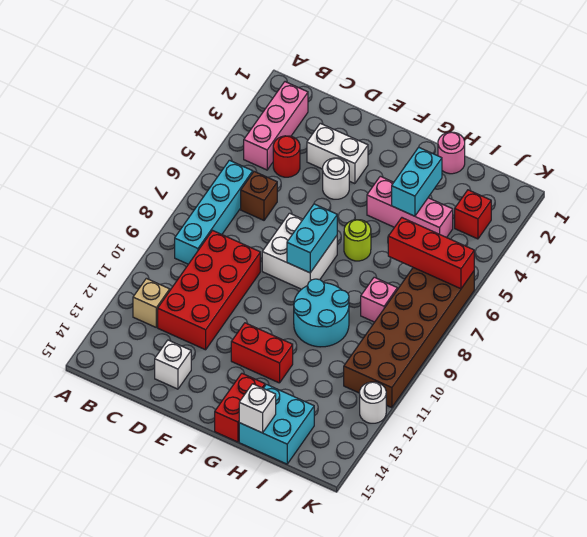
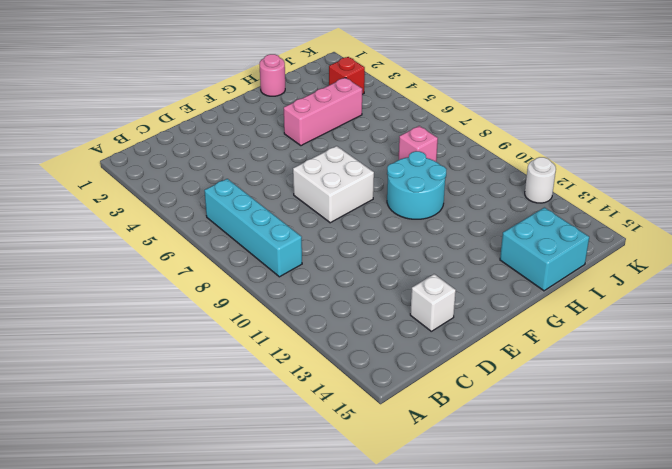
none -> pink brick B2:B4 level 1
none -> tan brick B12 level 1
none -> red round brick C4 level 1

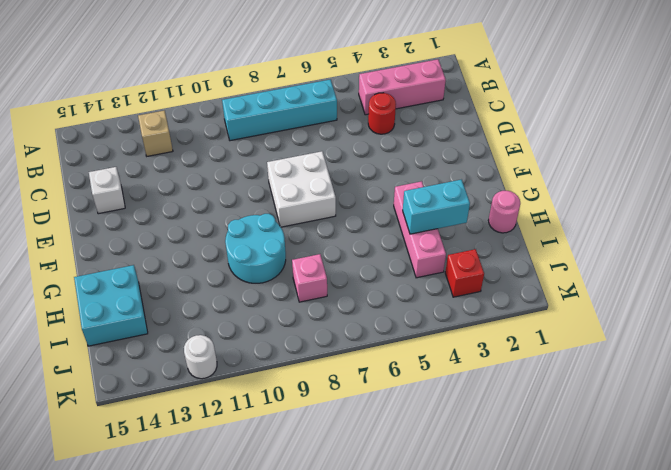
none -> brown brick C6 level 1
none -> red brick C9:D12 level 1
none -> white brick D3:E3 level 1

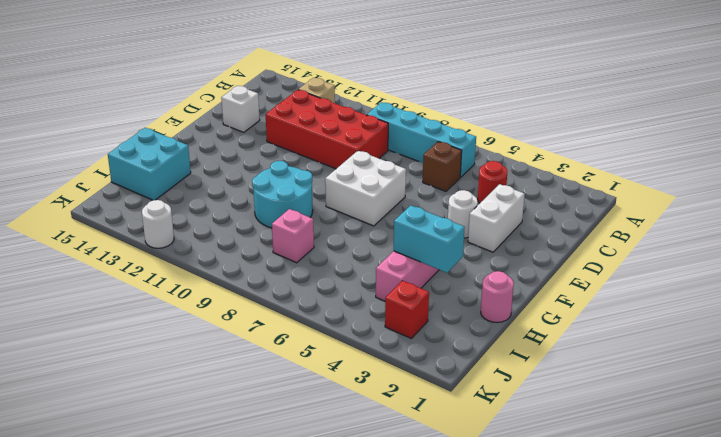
none -> pink brick B2:B4 level 1
none -> red brick F12:G12 level 1
none -> lime round brick G6 level 1

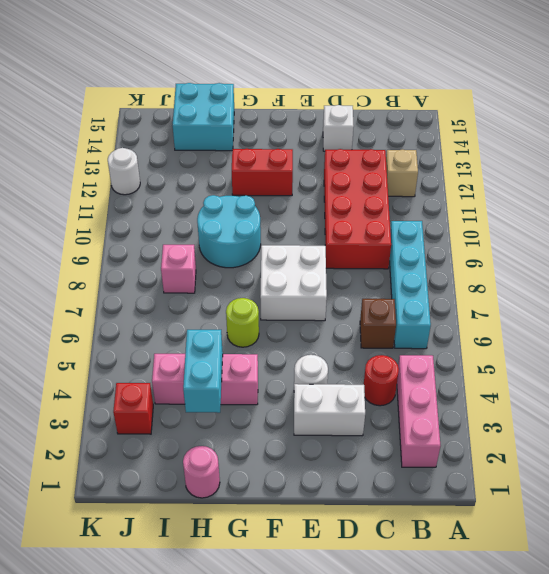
none -> red brick G14:G15 level 1
none -> brown brick J6:K11 level 1
none -> cyan brick F7:F8 level 2

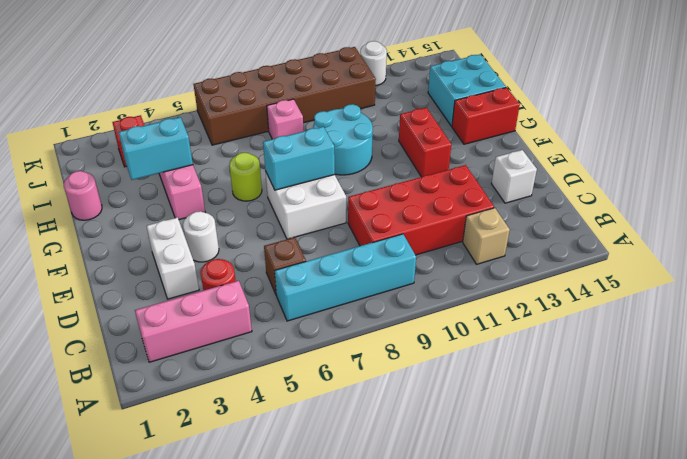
none -> white brick H15 level 2
none -> red brick I6:K6 level 2

